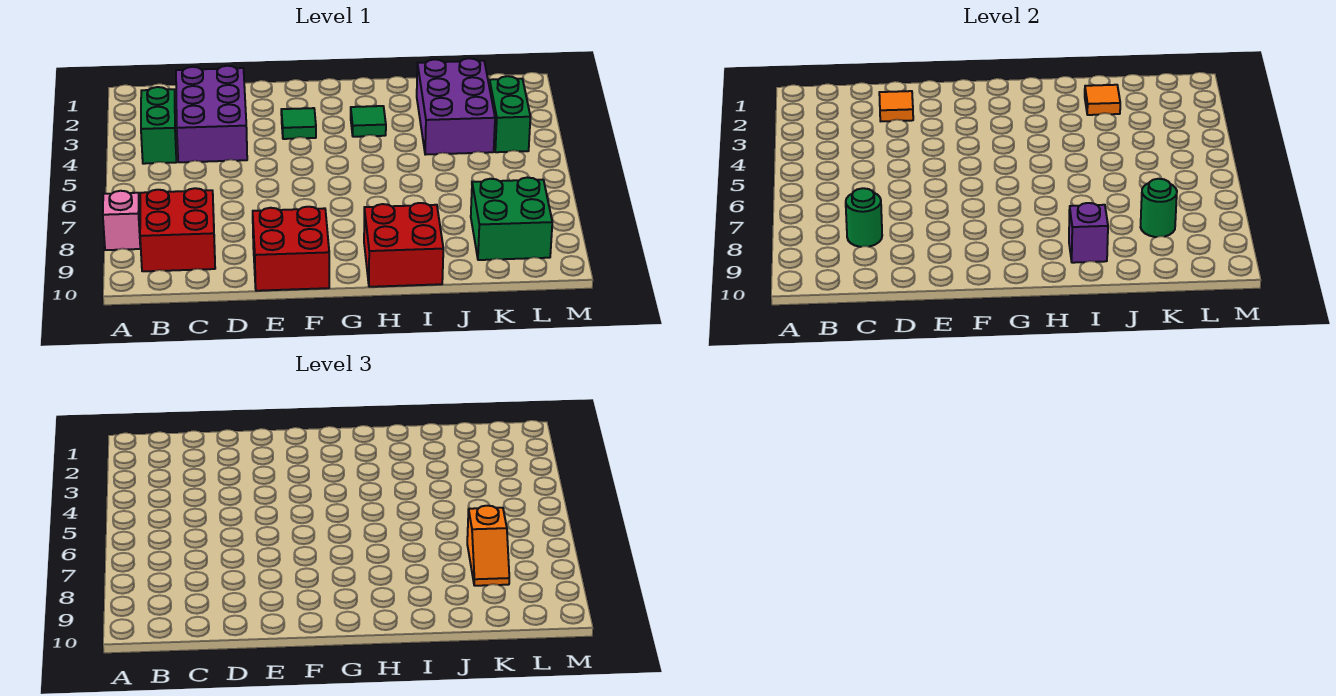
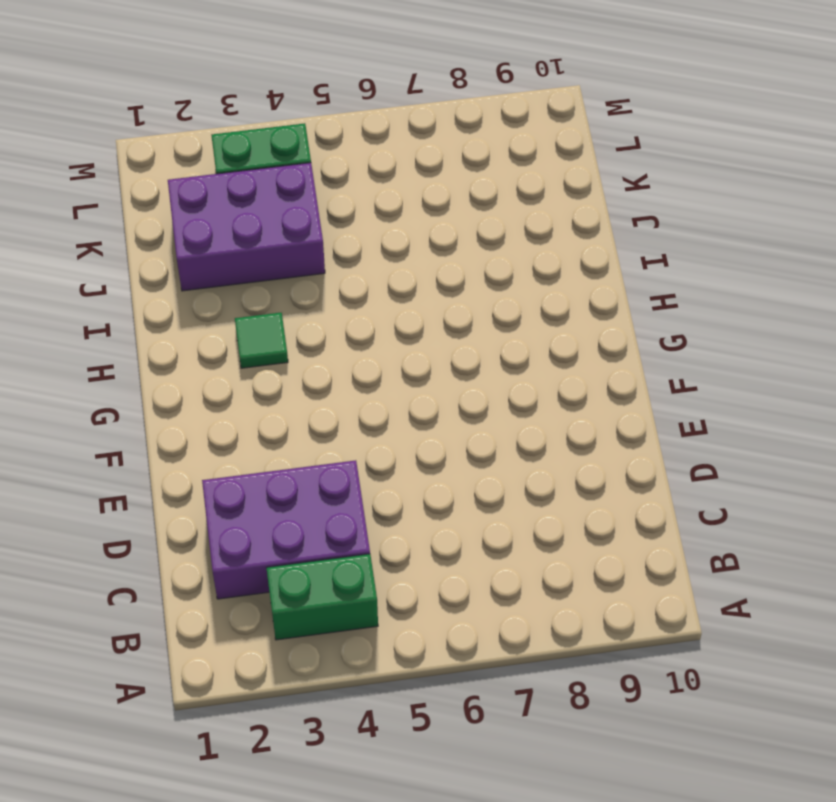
none -> pink brick A8 level 1
none -> red brick B8:C9 level 1
none -> red brick E9:F10 level 1

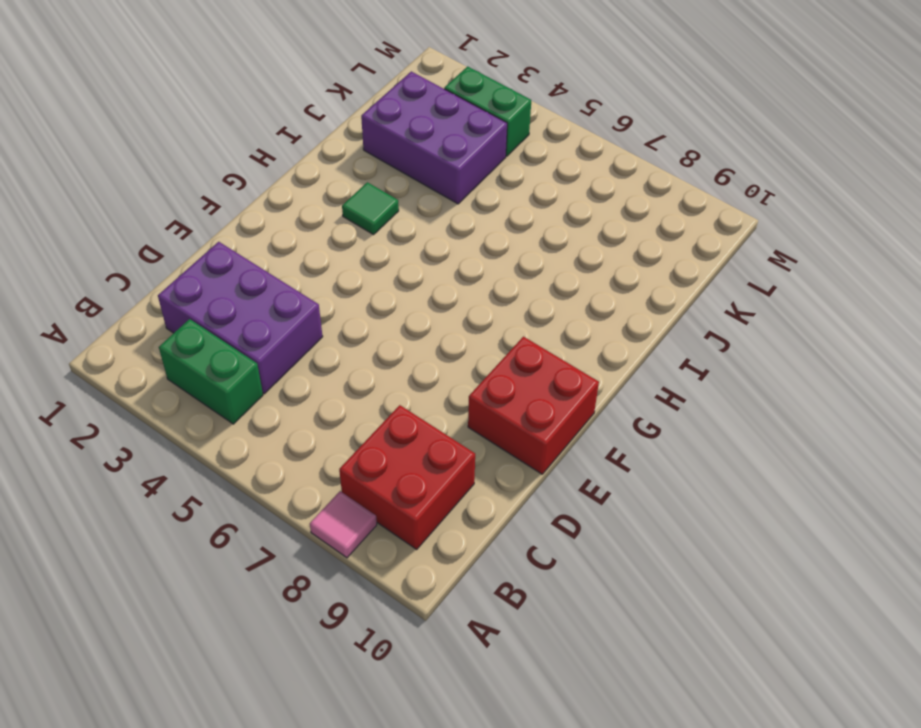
pink tile A8 level 1 -> pink brick A8 level 1
none -> green tile F3 level 1
none -> red brick H9:I10 level 1
none -> green brick K8:L9 level 1

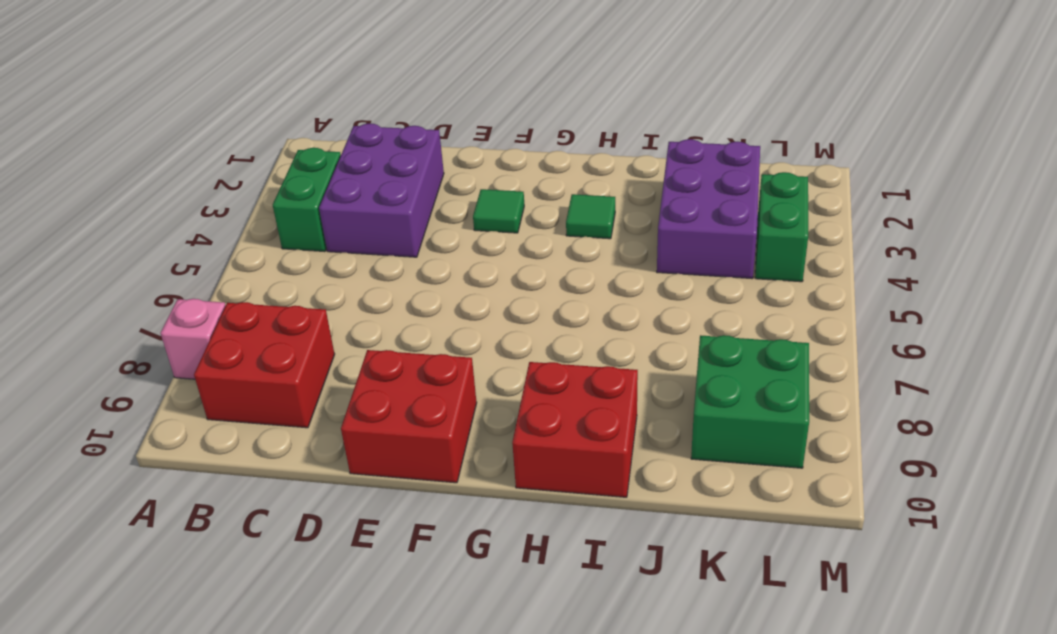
none -> green round brick C8 level 2
none -> orange tile D2 level 2
none -> purple brick I9 level 2

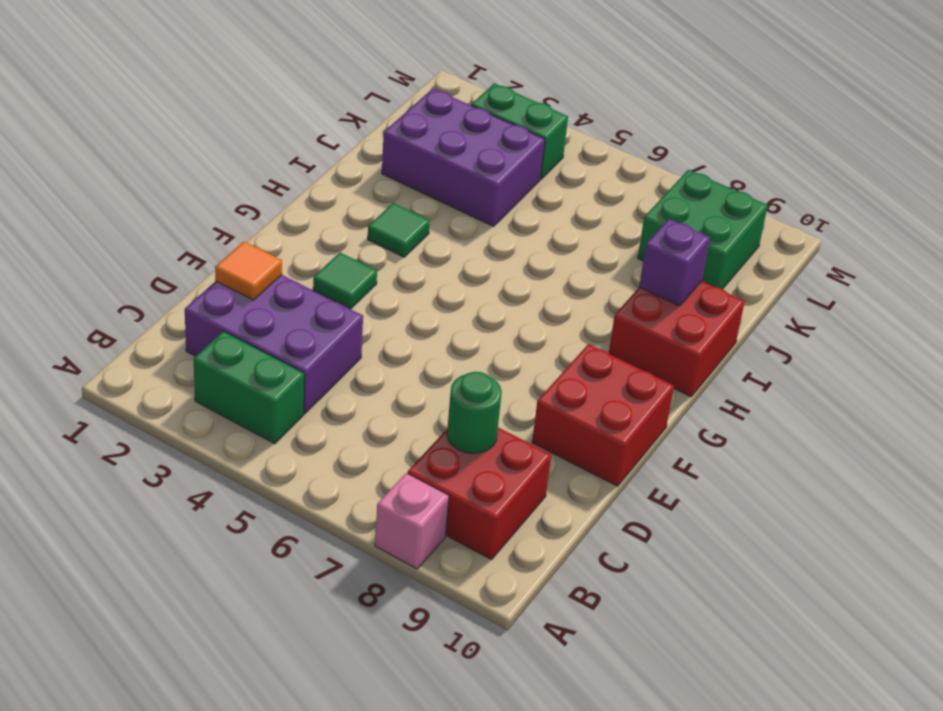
none -> orange tile J2 level 2
none -> green round brick K8 level 2
none -> orange slope K7:K8 level 3 top 7

